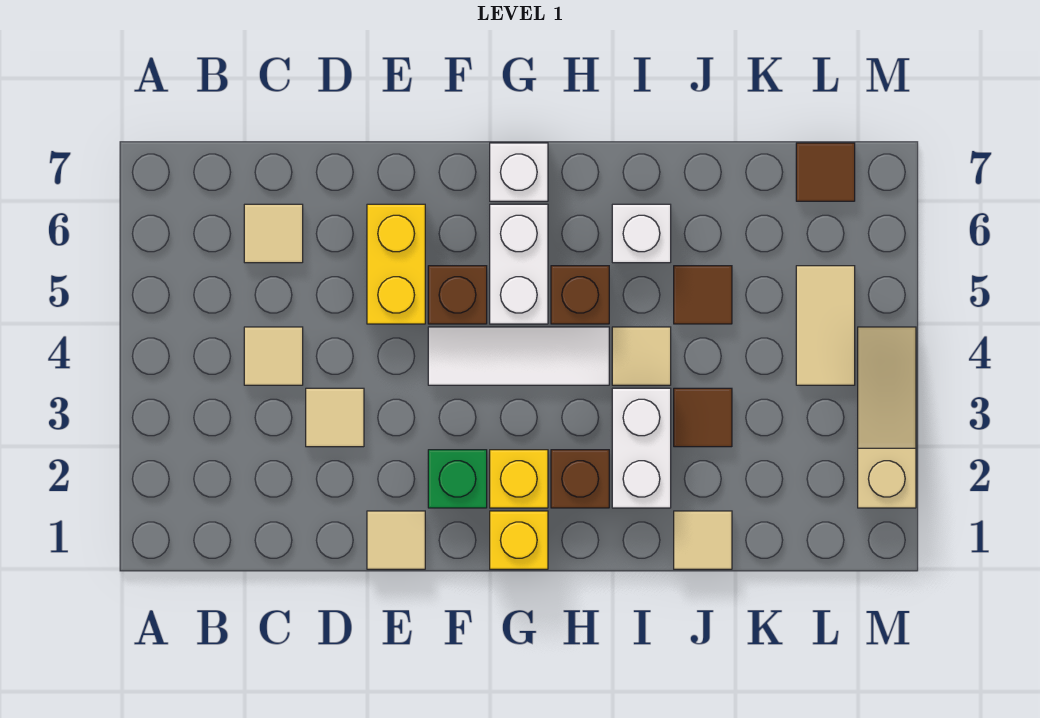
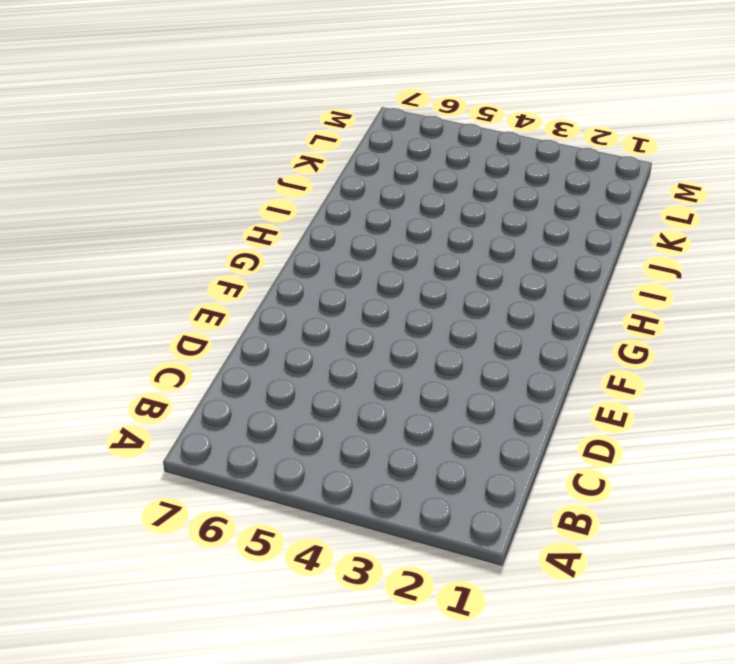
none -> tan tile C4 level 1
none -> tan tile C6 level 1
none -> tan tile D3 level 1

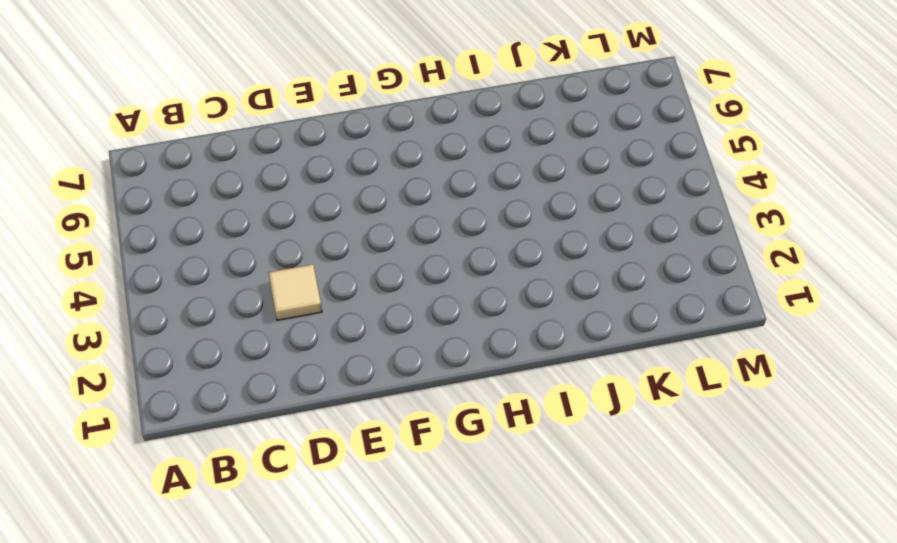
none -> tan tile C4 level 1
none -> tan tile C6 level 1
none -> tan tile E1 level 1

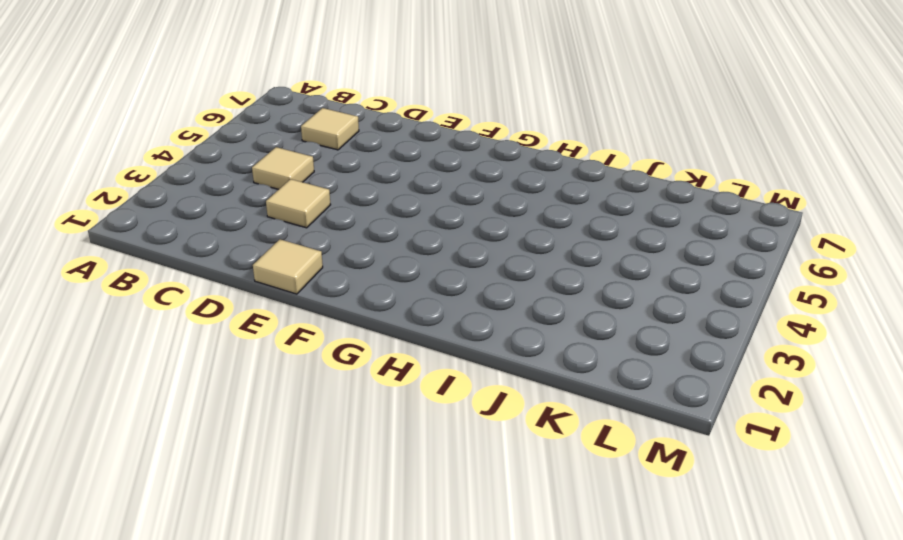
none -> yellow brick E5:E6 level 1
none -> green brick F2 level 1
none -> white tile F4:H4 level 1

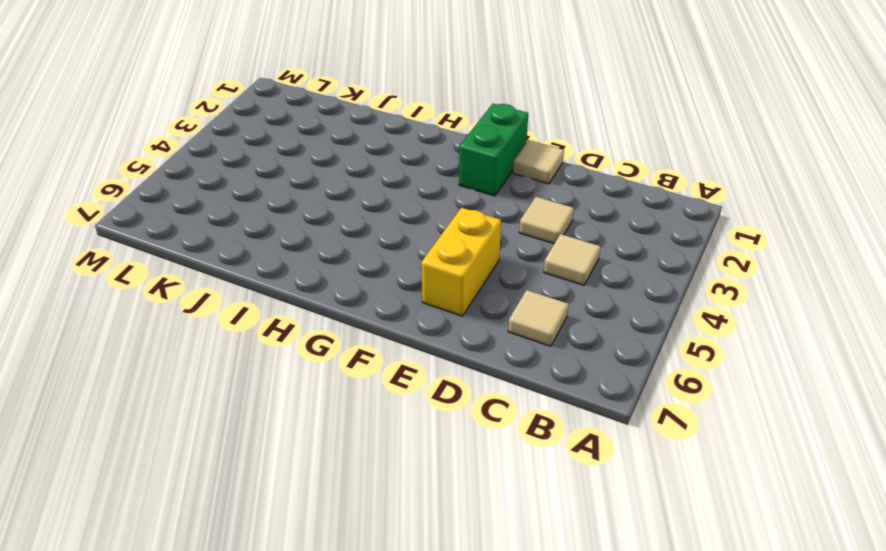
green brick F1:F2 level 1 -> green brick F2 level 1
none -> white tile F4:H4 level 1
none -> brown brick F5 level 1
none -> yellow brick G1 level 1

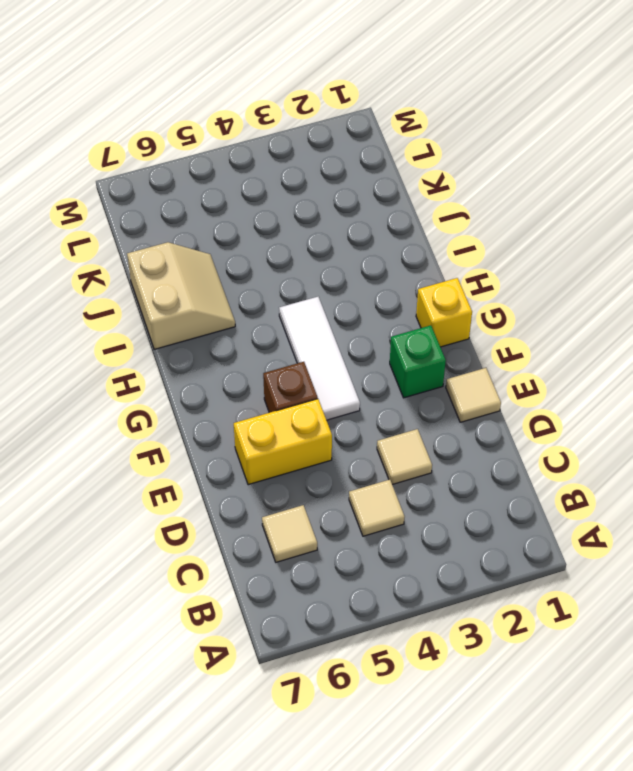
tan slope I6:J7 level 1 top 7 -> white brick I6 level 1
none -> yellow brick G2 level 1
none -> white brick G5:G6 level 1
none -> white brick G7 level 1

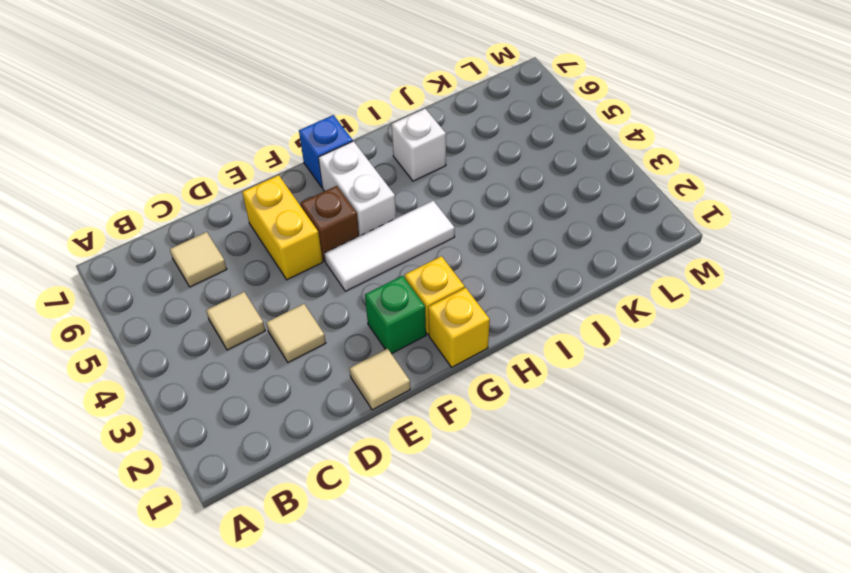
blue brick G7 level 1 -> white brick G7 level 1
none -> brown brick H2 level 1
none -> brown brick H5 level 1
none -> white brick I2:I3 level 1

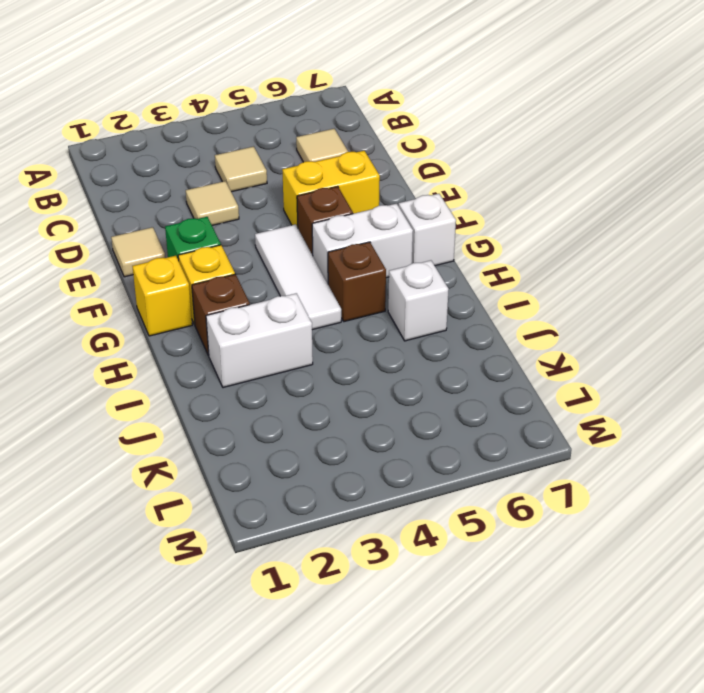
none -> tan tile I4 level 1
none -> tan tile J1 level 1
none -> brown tile J3 level 1

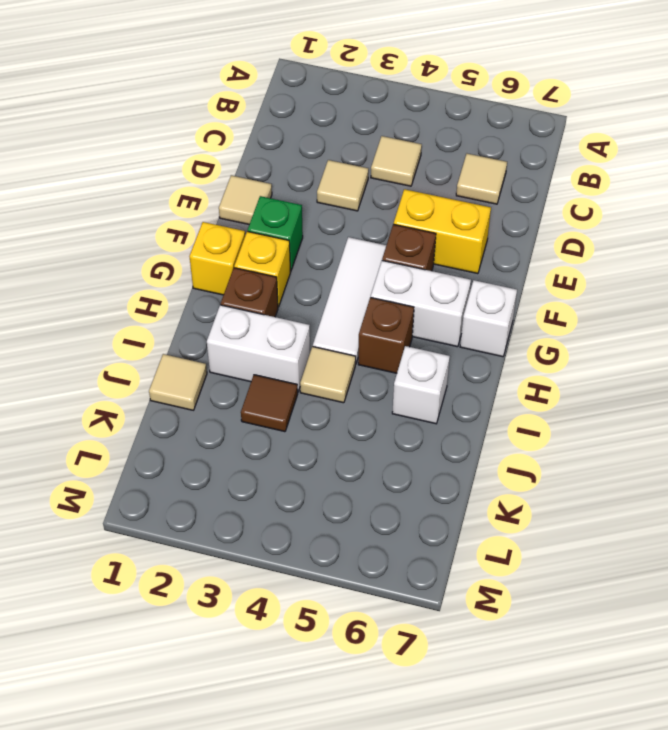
none -> brown tile J5 level 1
none -> tan tile L4:L5 level 1
none -> brown tile L7 level 1

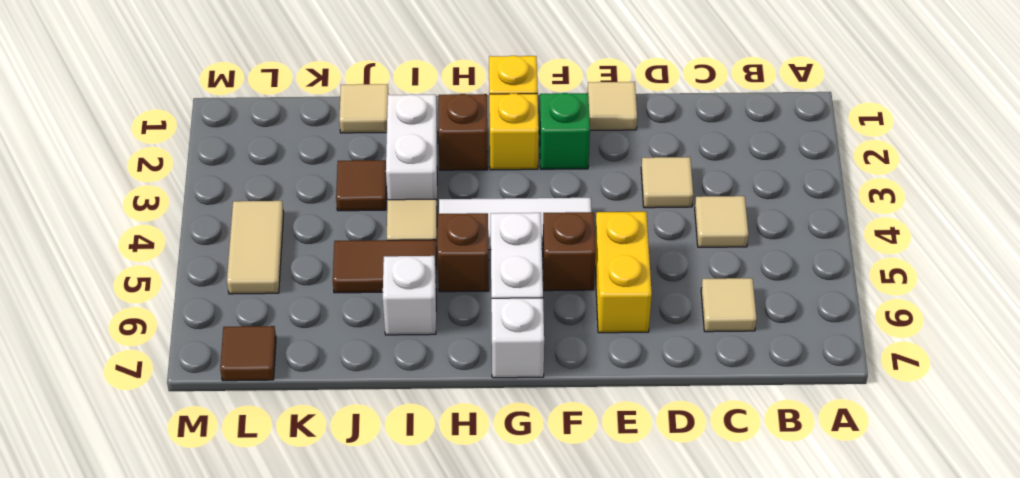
brown tile I5:J5 level 1 -> brown tile J5 level 1
none -> tan slope M2:M4 level 1 top 2

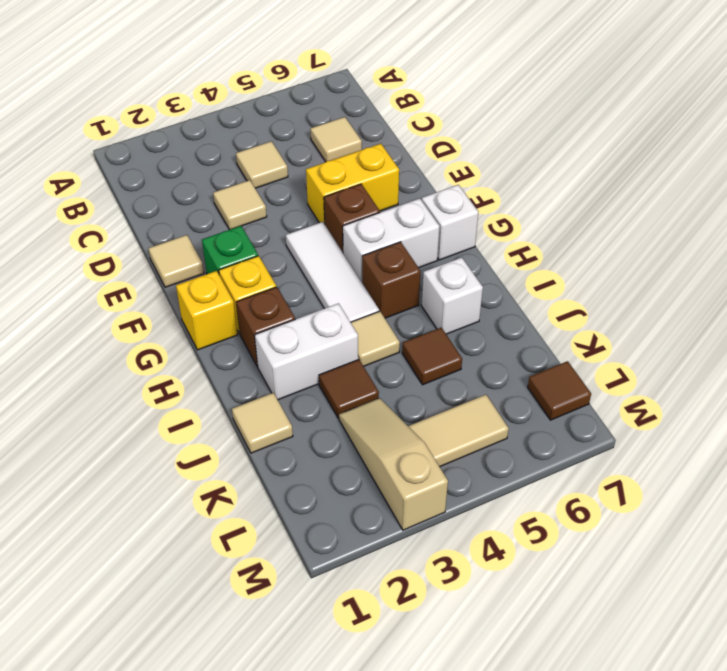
tan slope K3:M3 level 1 top M -> tan slope M2:M4 level 1 top 2

